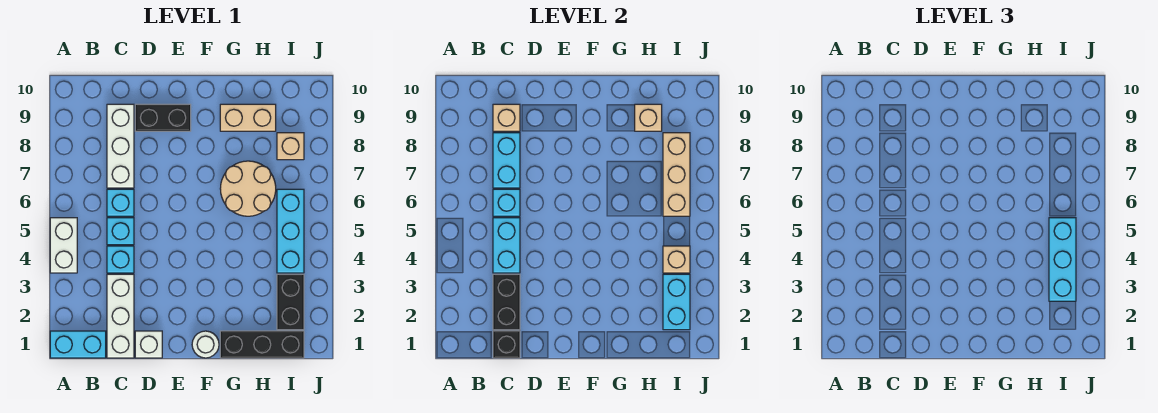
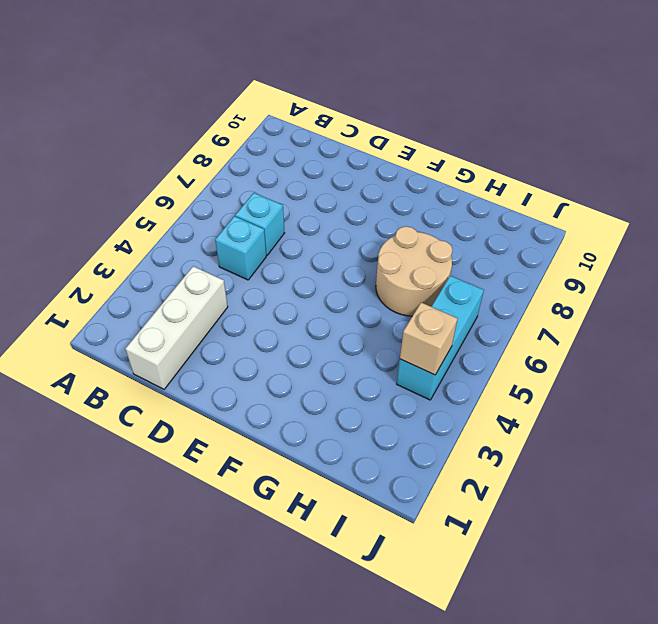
none -> cyan brick A1:B1 level 1
none -> white brick A4:A5 level 1
none -> cyan brick C4 level 1

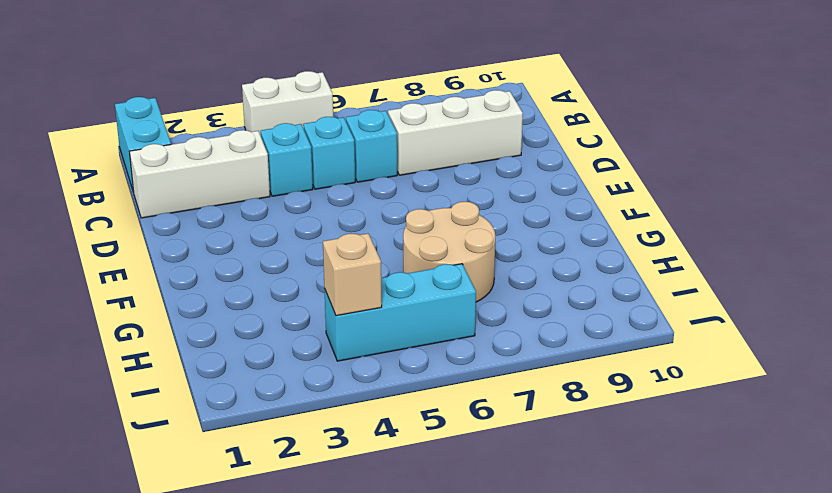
none -> white brick D1 level 1
none -> black brick D9:E9 level 1
none -> white round brick F1 level 1

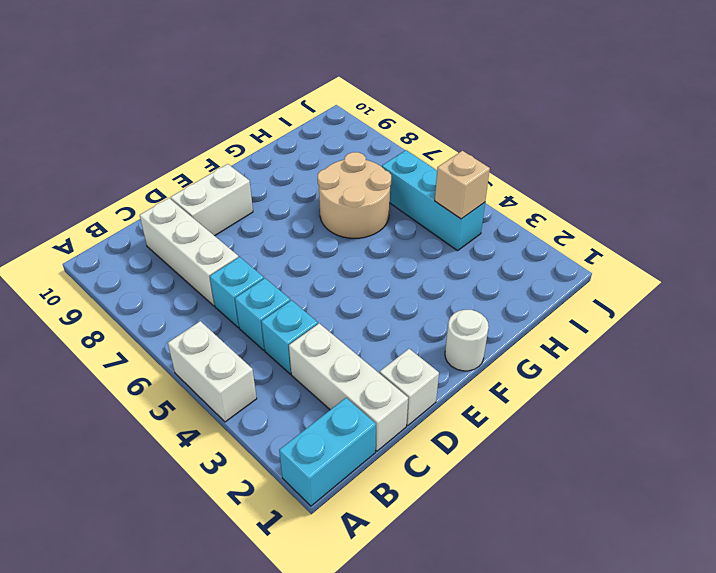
white brick D9:E9 level 1 -> black brick D9:E9 level 1
none -> black brick G1:I1 level 1
none -> tan brick G9:H9 level 1
none -> black brick I2:I3 level 1

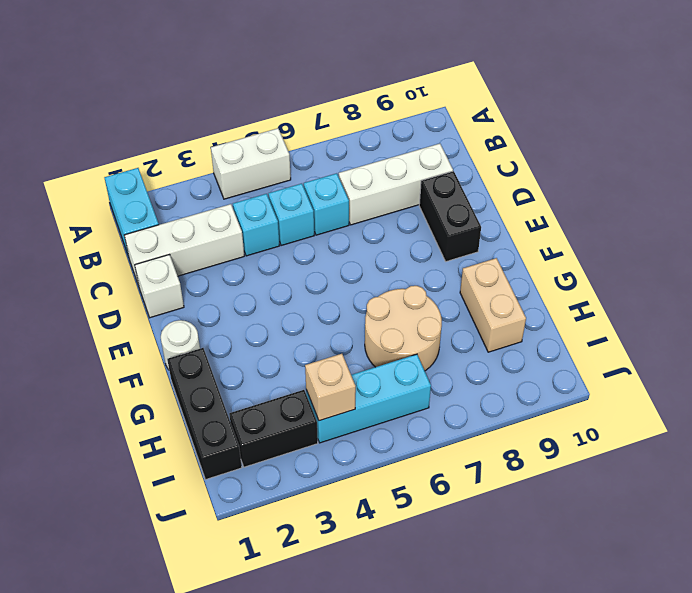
none -> tan brick I8 level 1
none -> black brick C1 level 2
none -> black brick C2:C3 level 2

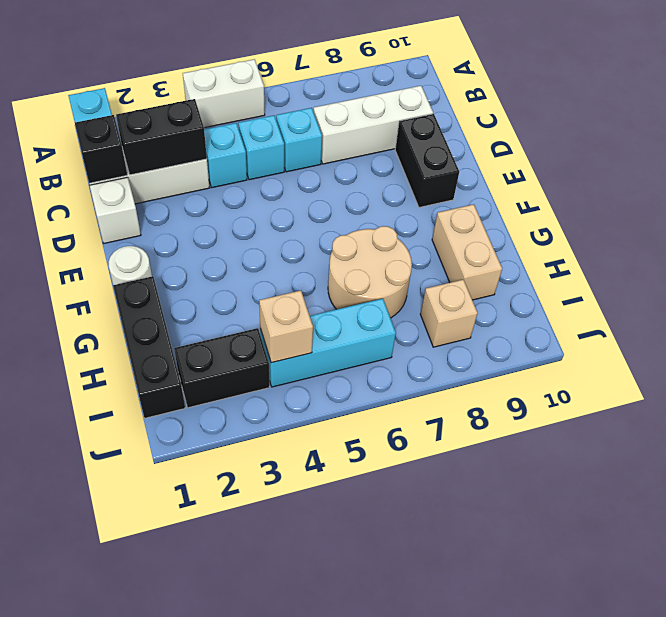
none -> cyan brick C4:C5 level 2
none -> cyan brick C6 level 2
none -> cyan brick C7:C8 level 2

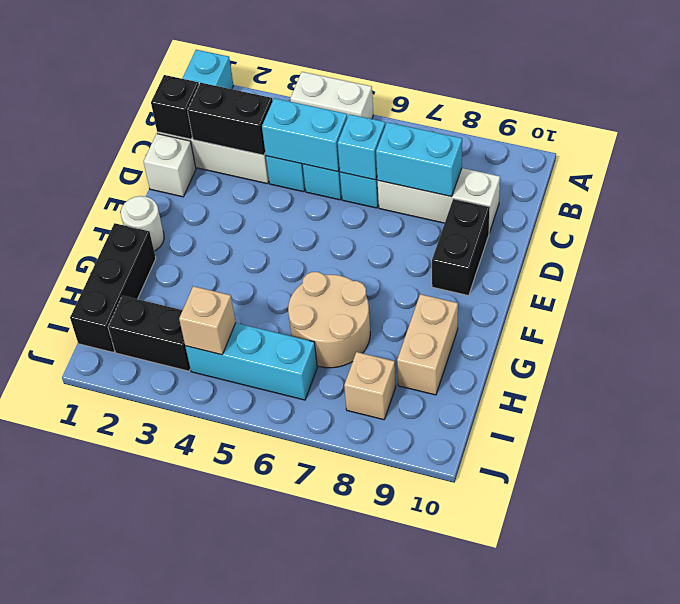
none -> tan brick C9 level 2
none -> tan brick H9 level 2
none -> cyan brick I2:I3 level 2

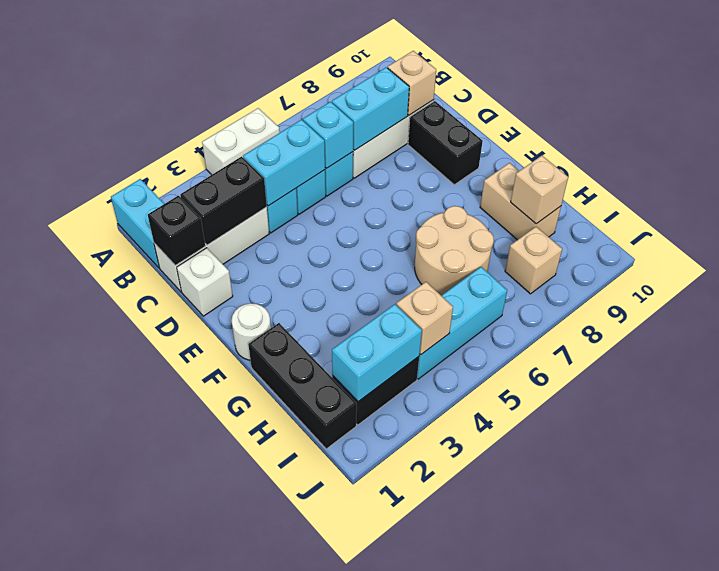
none -> tan brick I6:I8 level 2
none -> cyan brick I3:I5 level 3

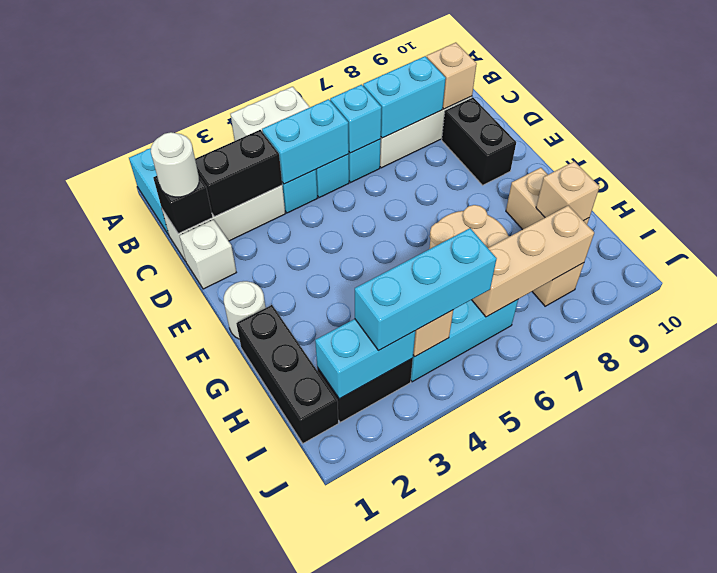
white round brick C1 level 3 -> none

